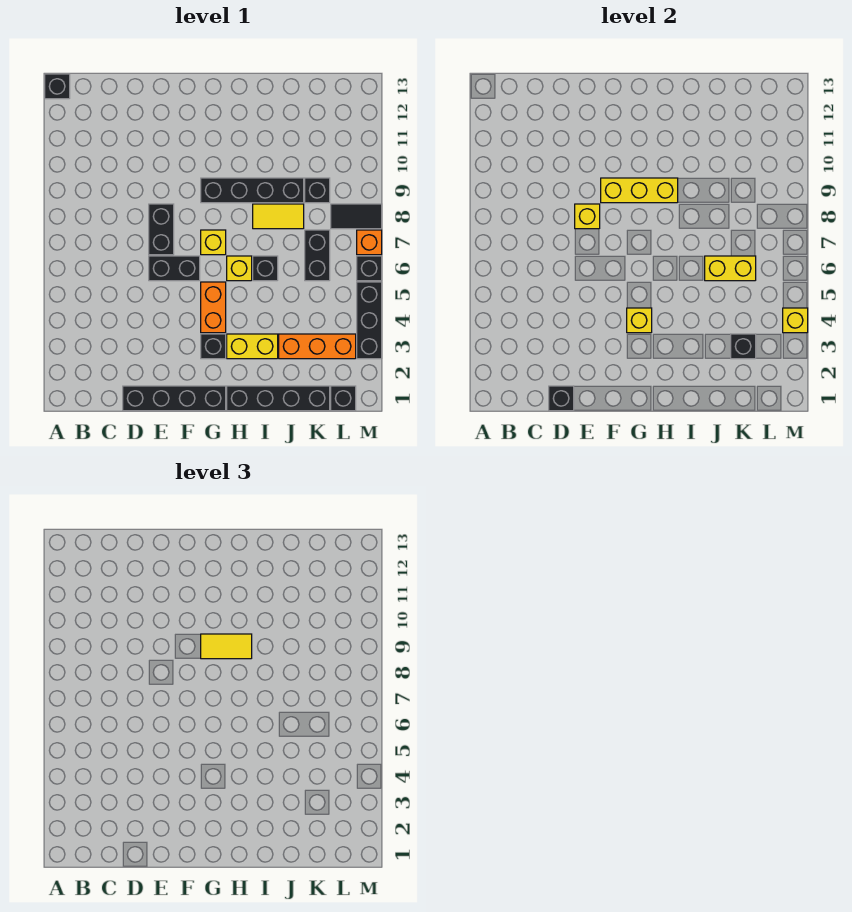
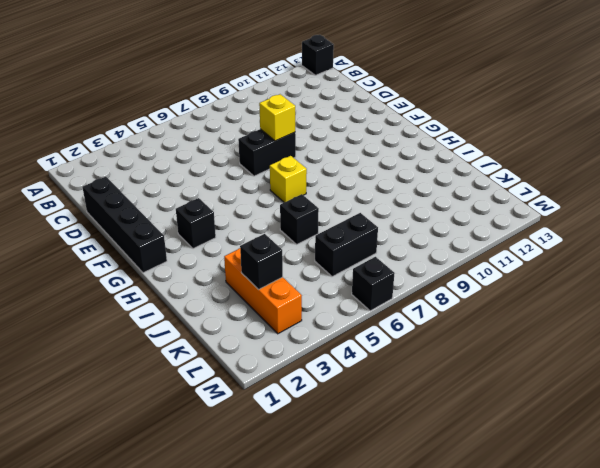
none -> black brick E6:F6 level 1
none -> orange brick G4:G5 level 1
none -> black brick G9:J9 level 1

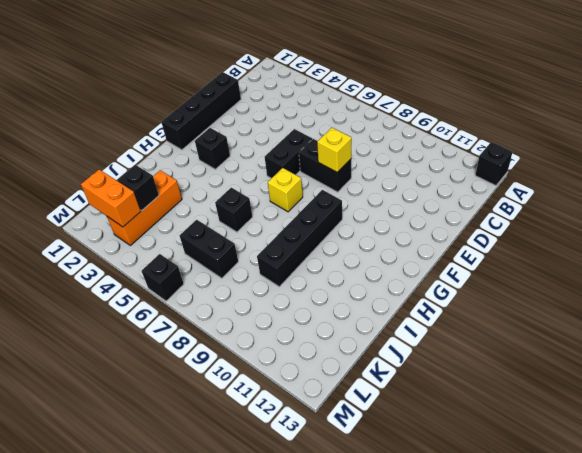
orange brick L2:L3 level 2 -> orange brick G4:G5 level 1
none -> black brick H1:K1 level 1
none -> yellow brick H3:I3 level 1
none -> yellow brick H6 level 1

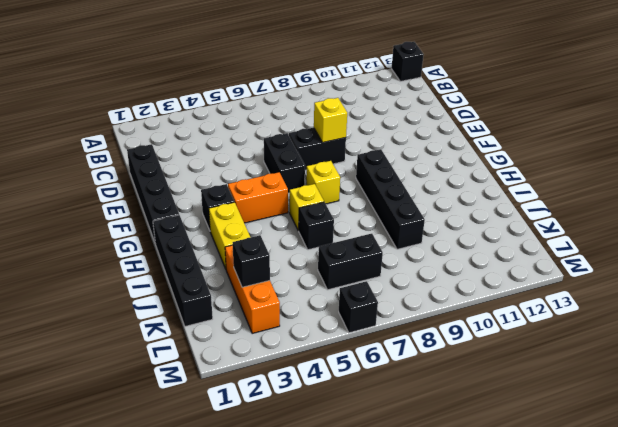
none -> yellow tile I8:J8 level 1
none -> black brick K9 level 1
none -> black brick L1 level 1

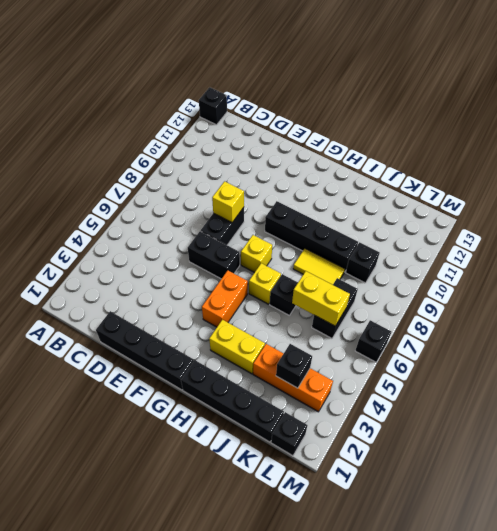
none -> black brick G3 level 1
none -> black tile L8:M8 level 1
none -> black brick M3:M5 level 1

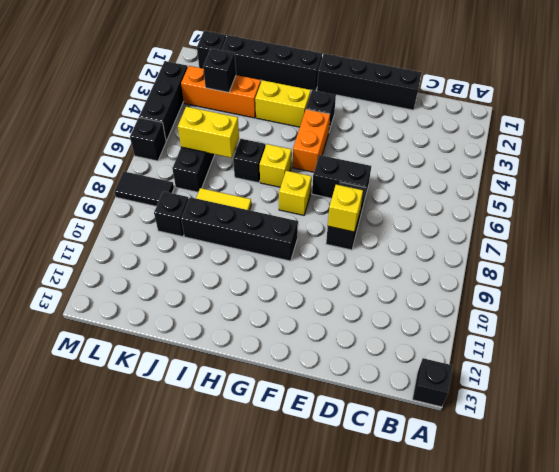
none -> orange brick M7 level 1
none -> black brick D1 level 2
none -> yellow brick F9:H9 level 2

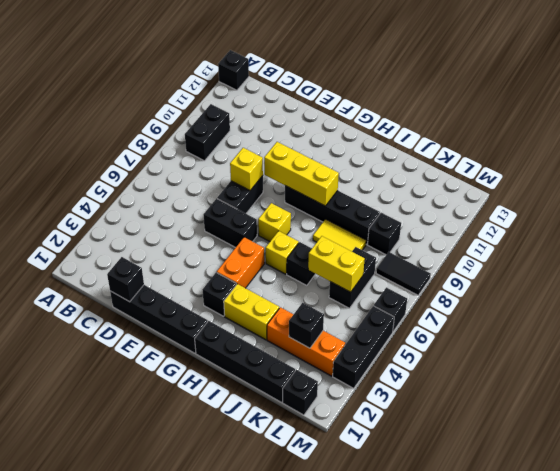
black brick B9:B10 level 1 -> none
none -> orange brick M7 level 1
none -> yellow brick G4 level 2
none -> yellow brick M4 level 2

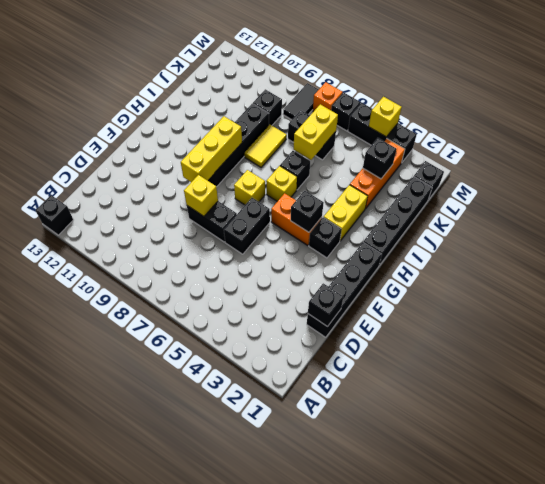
black brick G4 level 2 -> yellow brick G4 level 2
none -> yellow tile G9:H9 level 3

